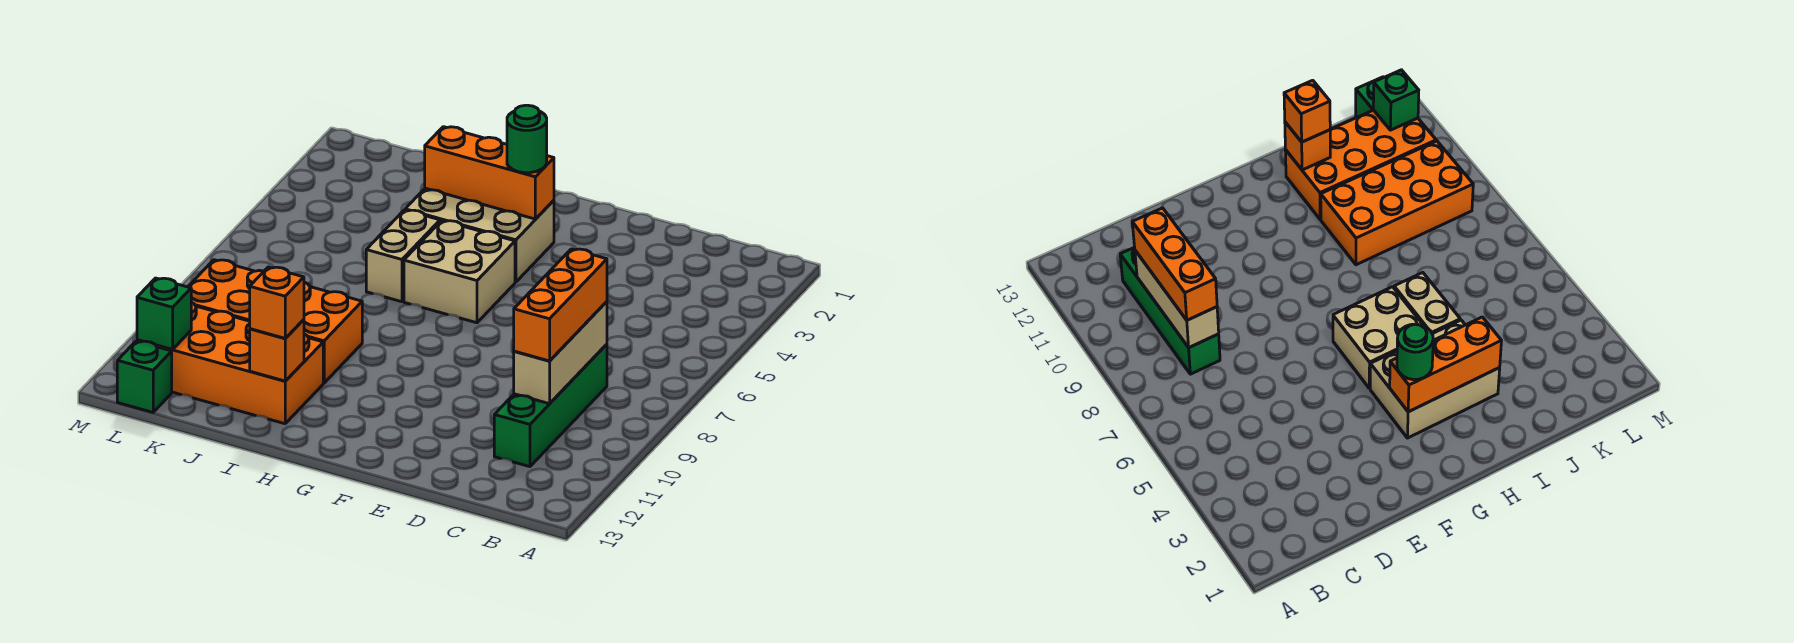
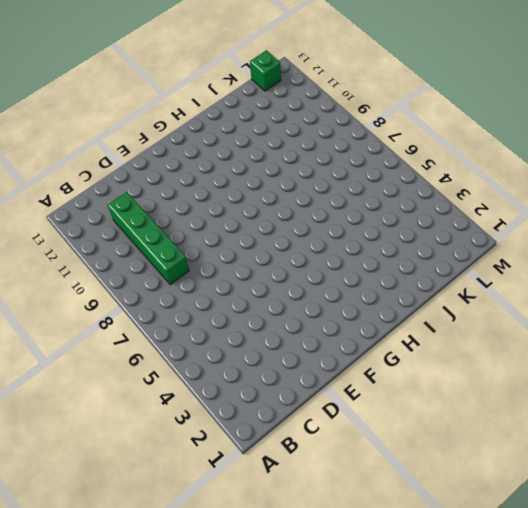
none -> tan brick G3:I4 level 1
none -> tan brick G5:H6 level 1
none -> tan brick I5:I6 level 1

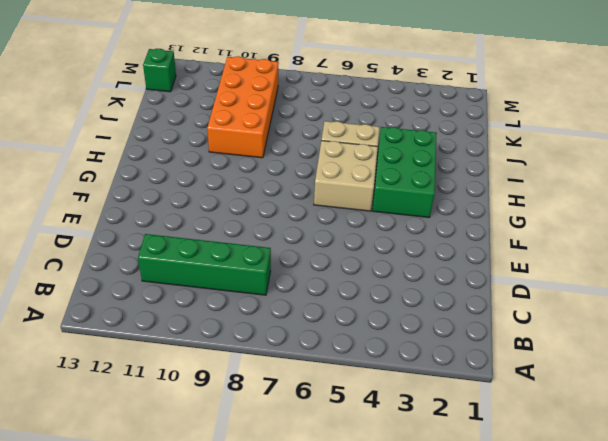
green brick G3:I4 level 1 -> tan brick G3:I4 level 1
none -> orange brick I11:L12 level 1
none -> tan brick C8:C10 level 2
none -> orange brick G3:I3 level 2

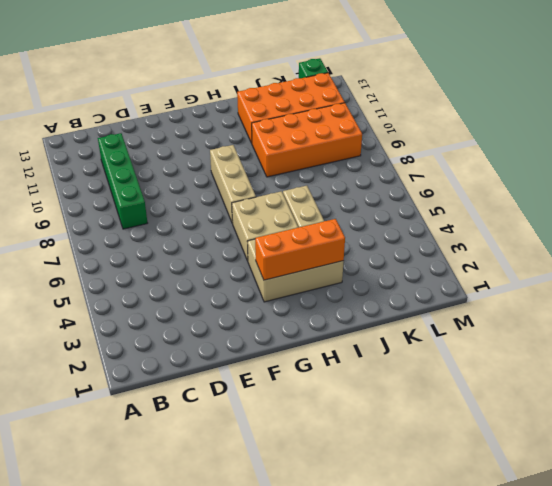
tan brick G7:G9 level 1 -> tan brick C8:C10 level 2
none -> orange brick I12 level 2
none -> green brick L12 level 2
none -> orange brick C8:C10 level 3

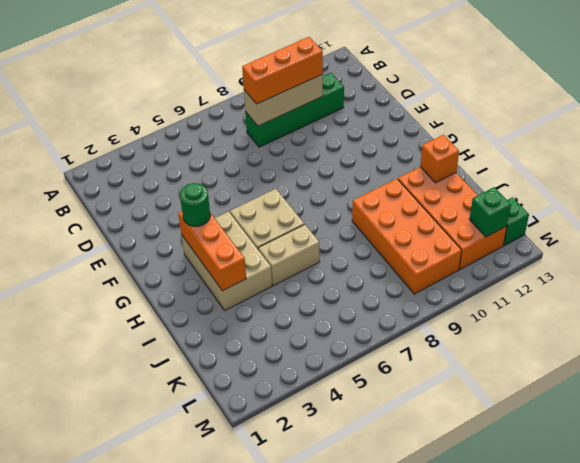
none -> orange brick I12 level 3

